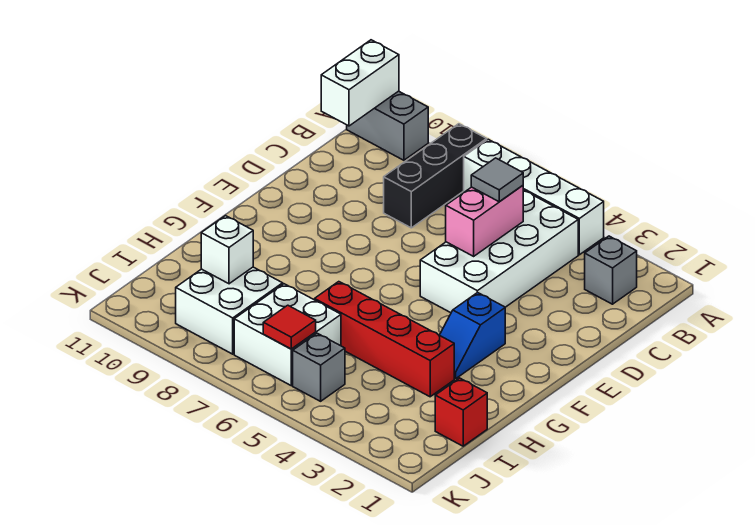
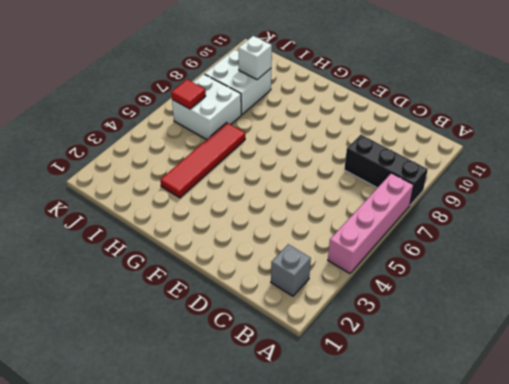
pink brick A4:A7 level 1 -> white brick A4:A7 level 1
red tile H3:H6 level 1 -> red brick H3:H6 level 1
none -> grey brick A10:A11 level 1
none -> white brick B4:E5 level 1
none -> blue slope F3:G3 level 1 top F

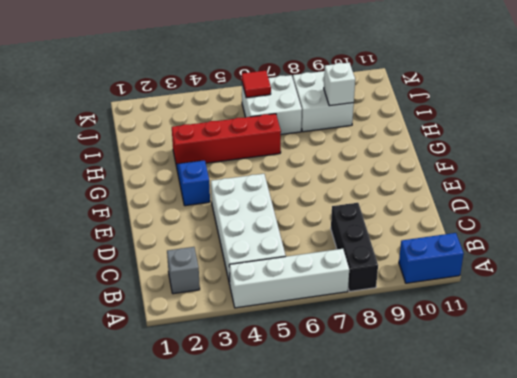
blue brick A10:A11 level 1 -> grey brick A10:A11 level 1
none -> red brick I1 level 1
none -> grey brick J5 level 1
none -> white brick A11:B11 level 2

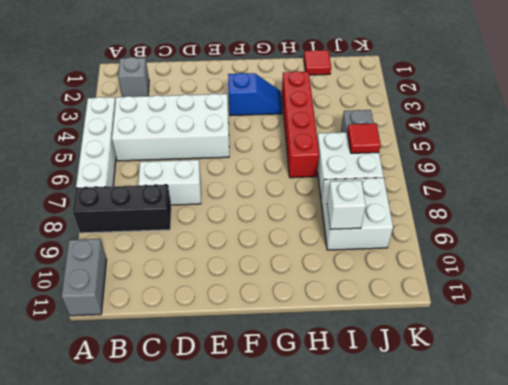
white brick C7:D7 level 1 -> white brick A11:B11 level 2
red tile I1 level 1 -> red brick I1 level 1
none -> pink brick C5:D5 level 2
none -> grey tile C5 level 3

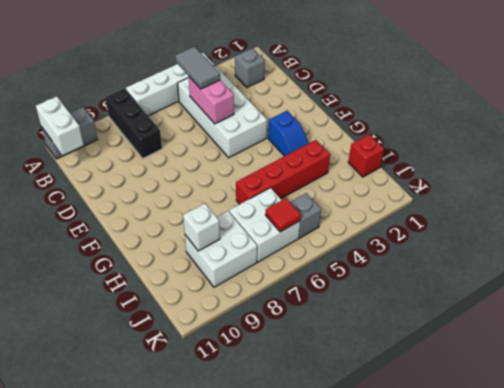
grey tile B5:C5 level 3 -> grey tile C5 level 3

